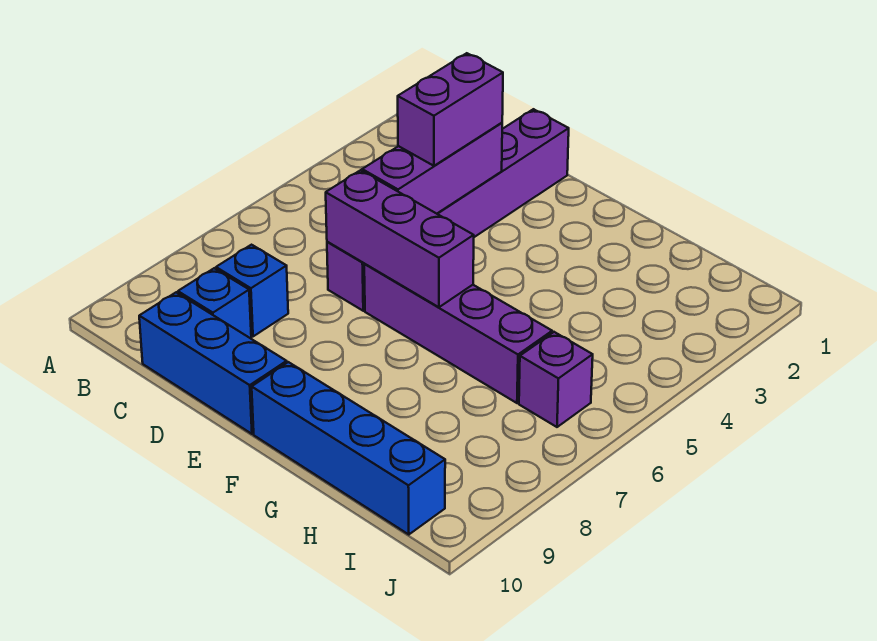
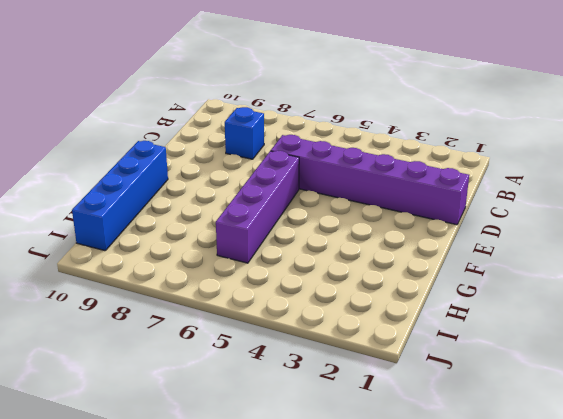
none -> blue brick C9 level 1
none -> blue brick C10:E10 level 1

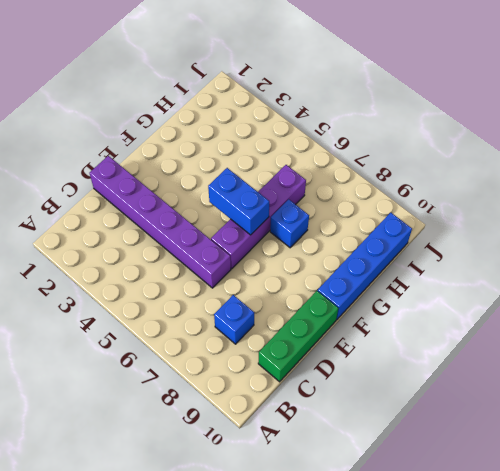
green brick C10:E10 level 1 -> blue brick C10:E10 level 1
blue brick F5:F6 level 2 -> purple brick D6:F6 level 2
blue brick G7 level 1 -> blue brick C9 level 1
none -> purple brick I6 level 1
none -> purple brick D3:D5 level 2

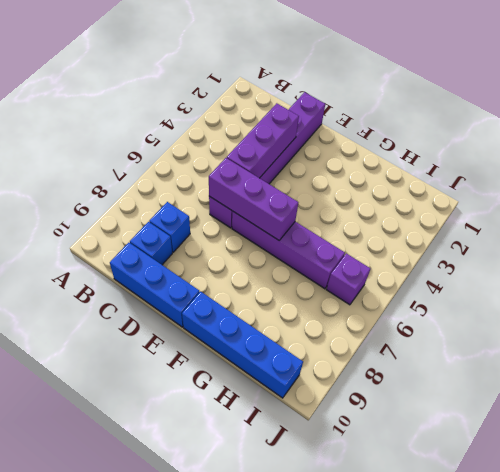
none -> purple brick D3:D4 level 3

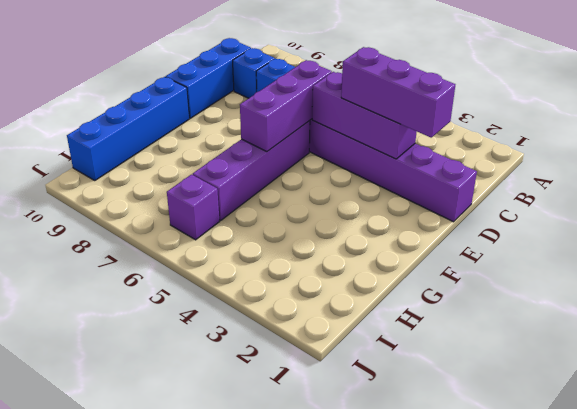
purple brick D2:D4 level 3 -> purple brick D3:D4 level 3

